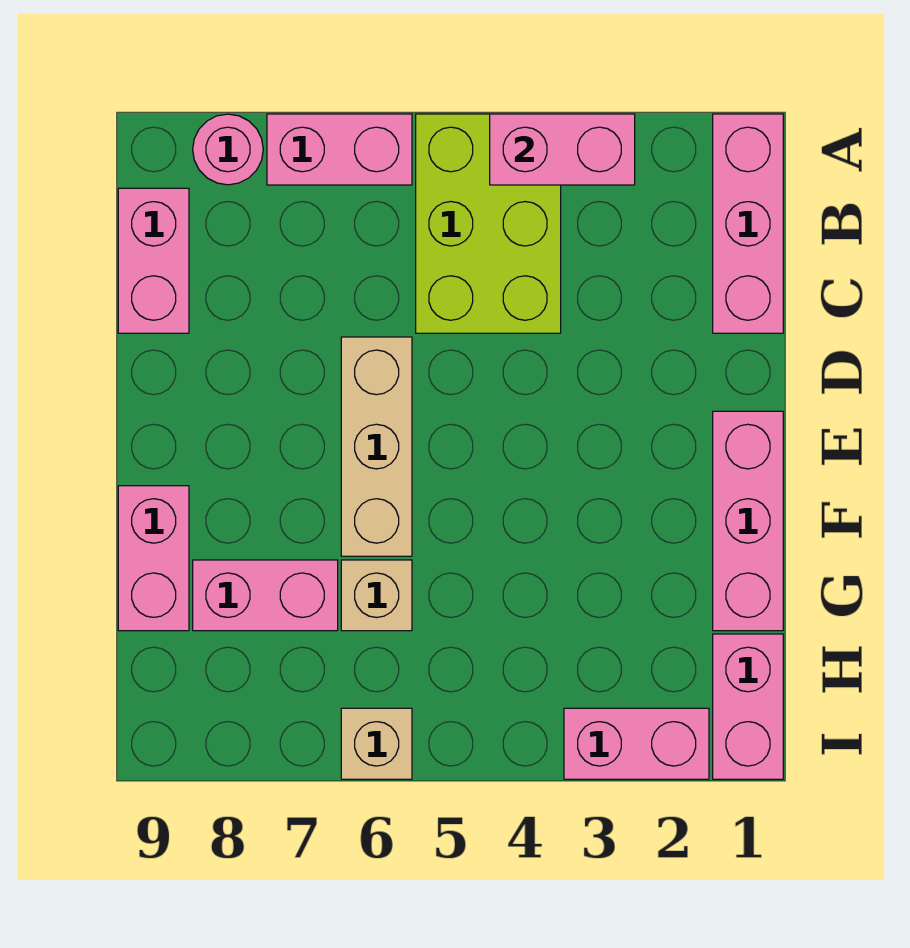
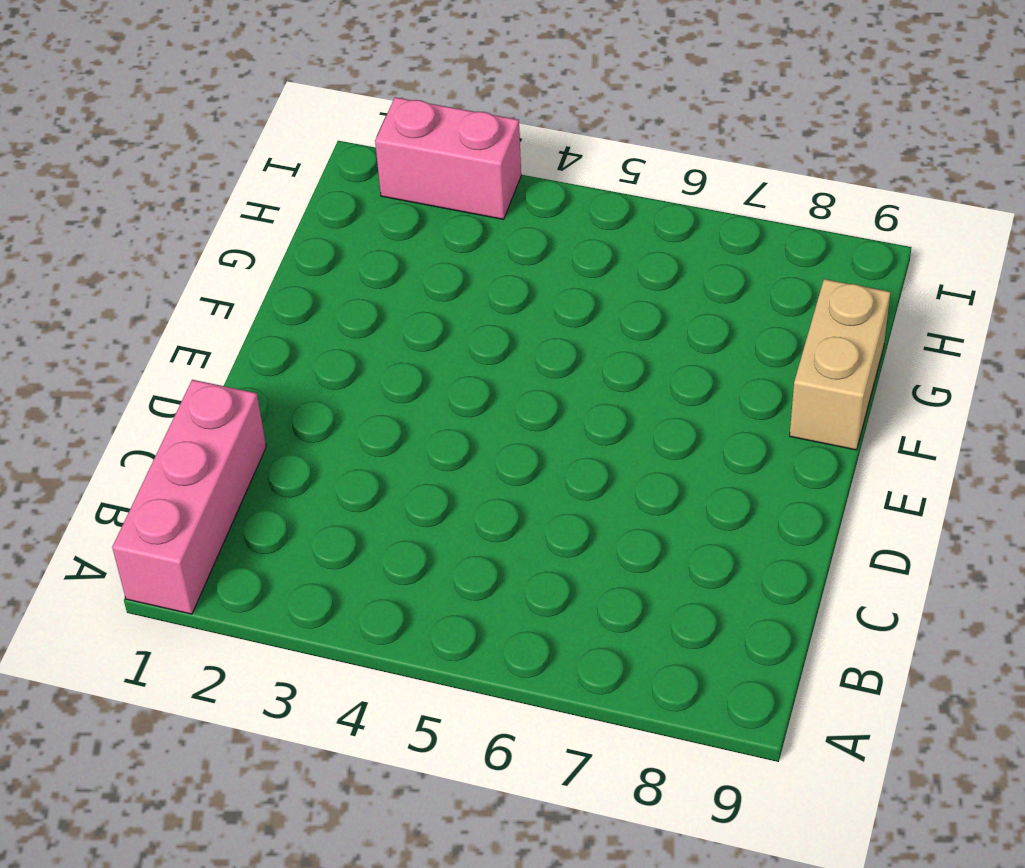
tan brick F9:G9 level 1 -> pink brick F9:G9 level 1
none -> lime brick A4:C5 level 1
none -> pink brick A6:A7 level 1
none -> pink round brick A8 level 1

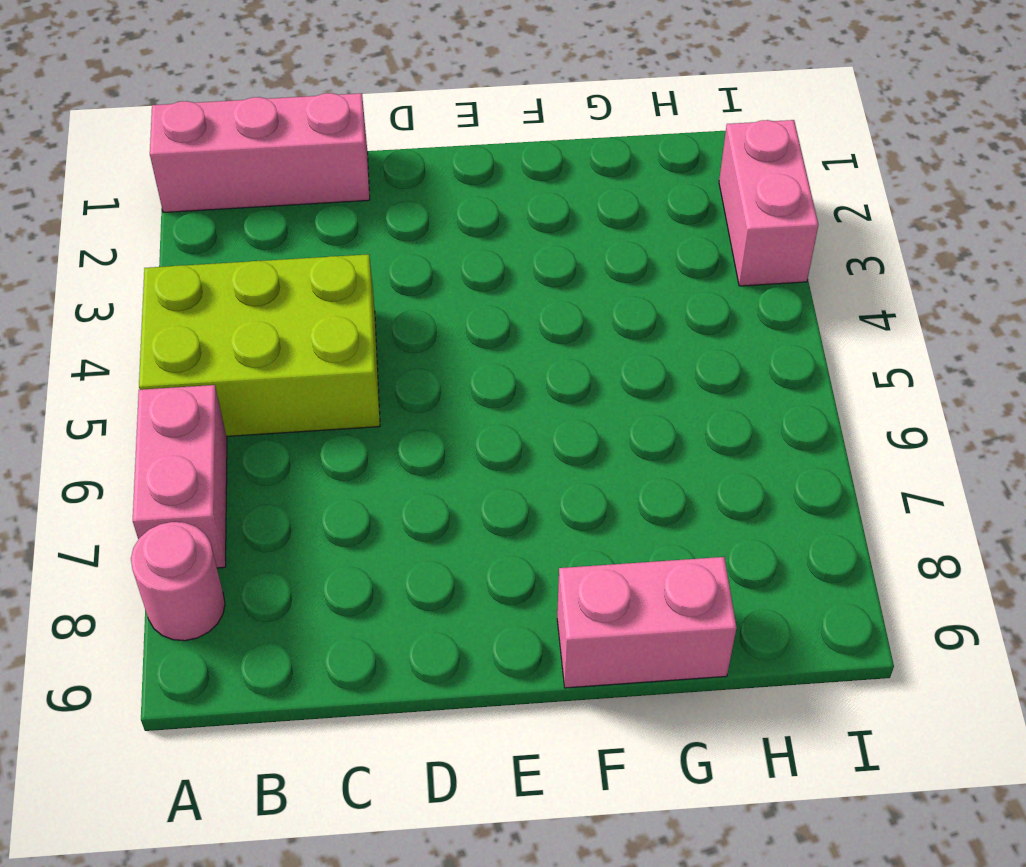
none -> pink brick B9:C9 level 1
none -> tan brick D6:F6 level 1
none -> pink brick E1:G1 level 1

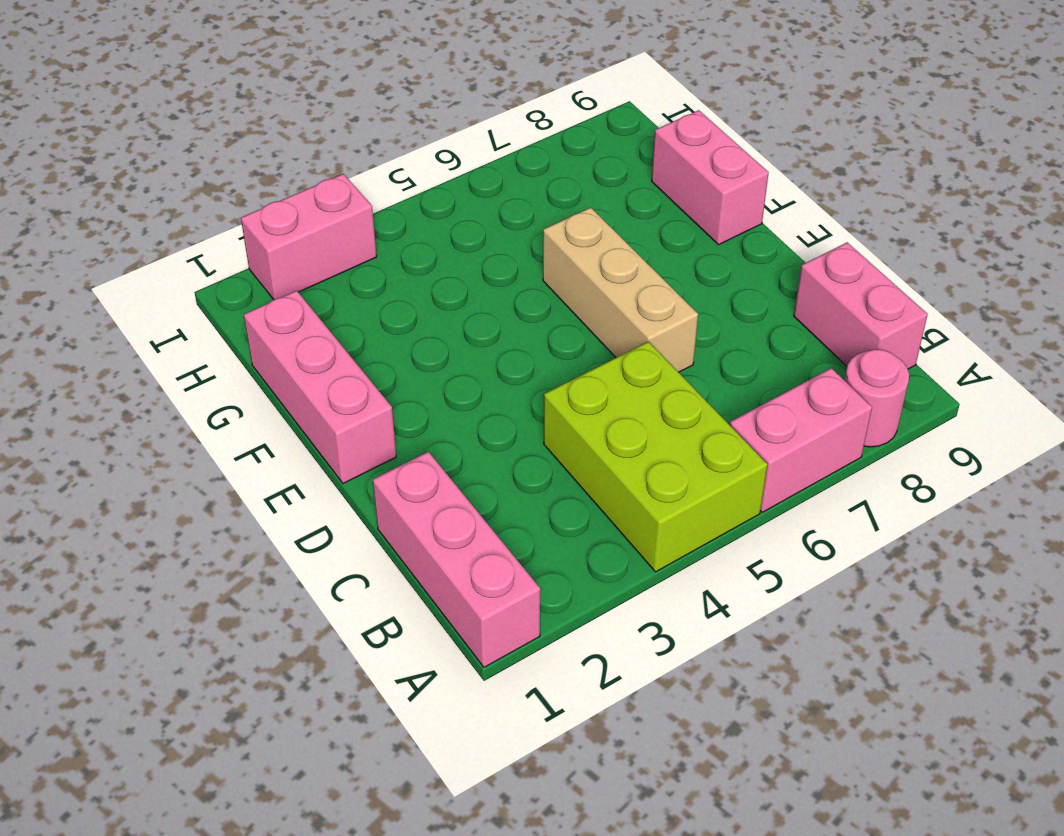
none -> tan brick G6 level 1
none -> pink brick G7:G8 level 1
none -> pink brick H1:I1 level 1

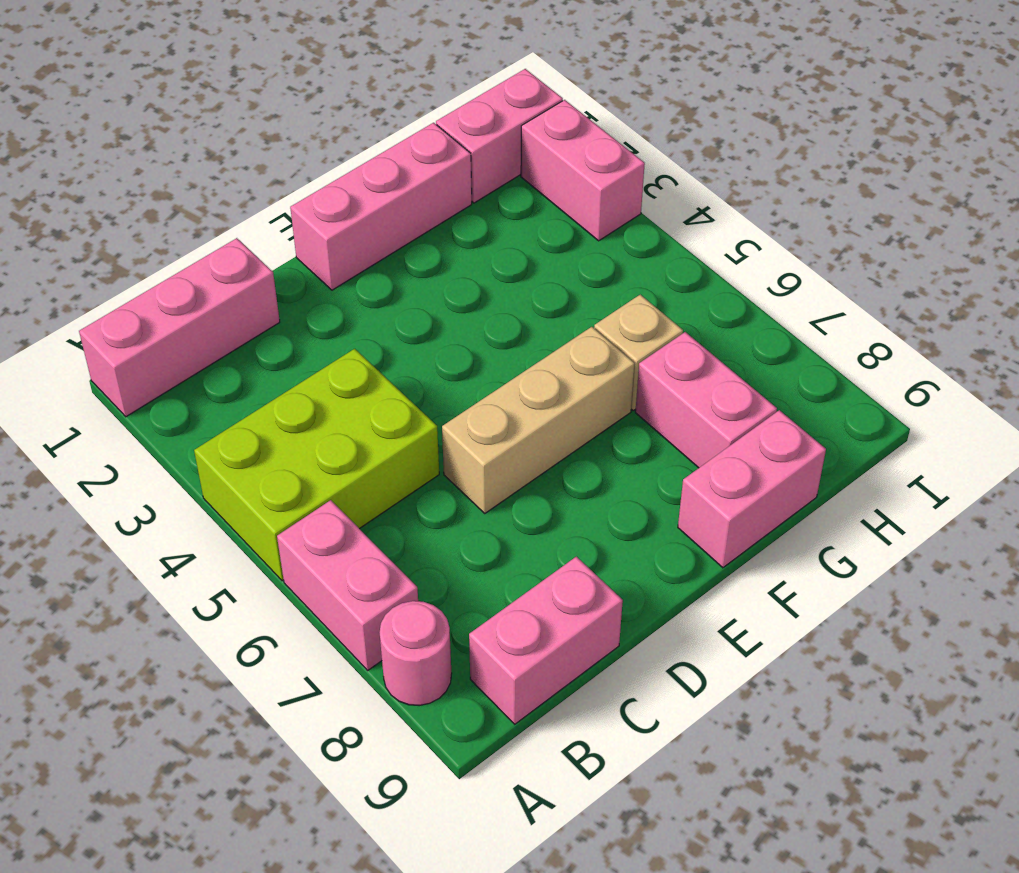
none -> tan brick I6 level 1
none -> pink brick A3:A4 level 2

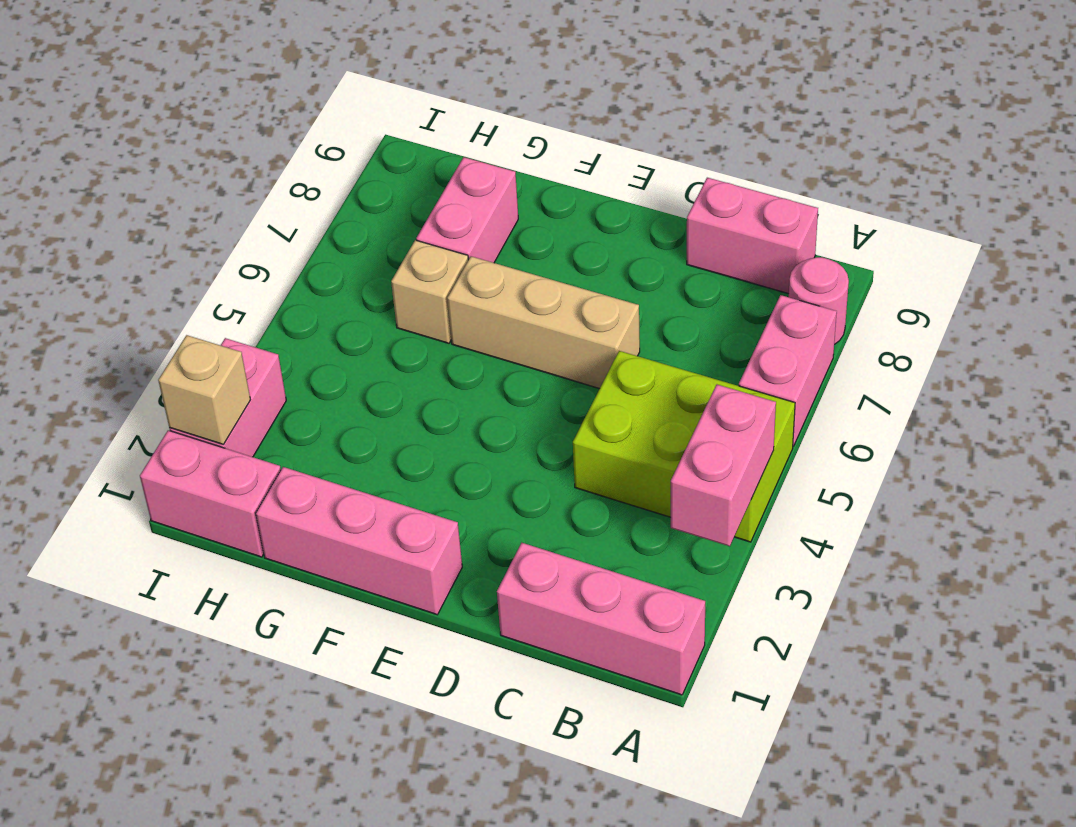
tan brick I2 level 2 -> tan brick I6 level 1
none -> pink brick F9:G9 level 1

